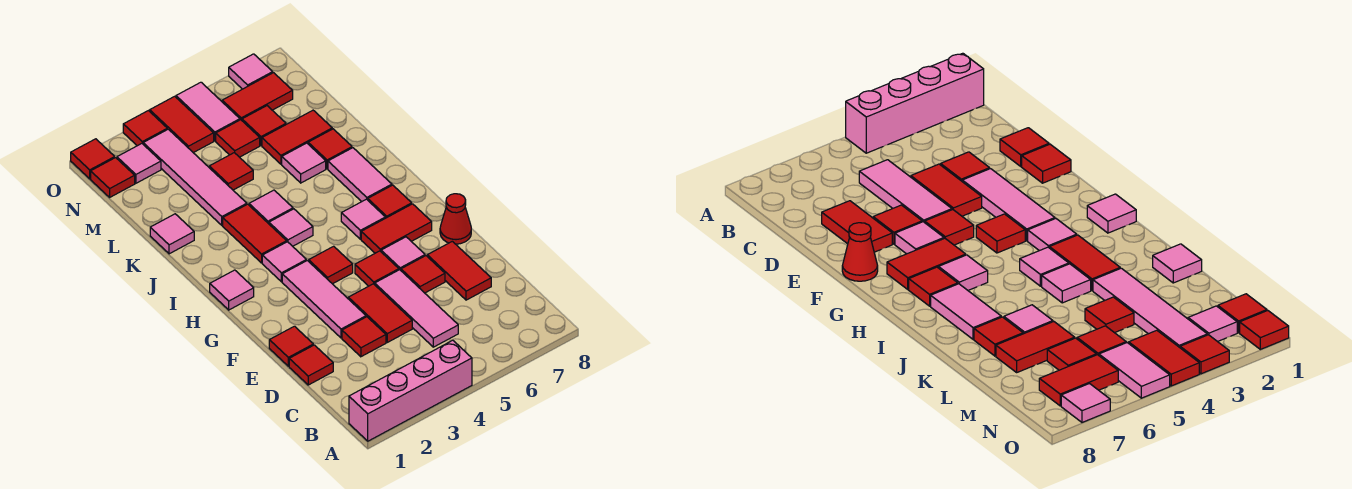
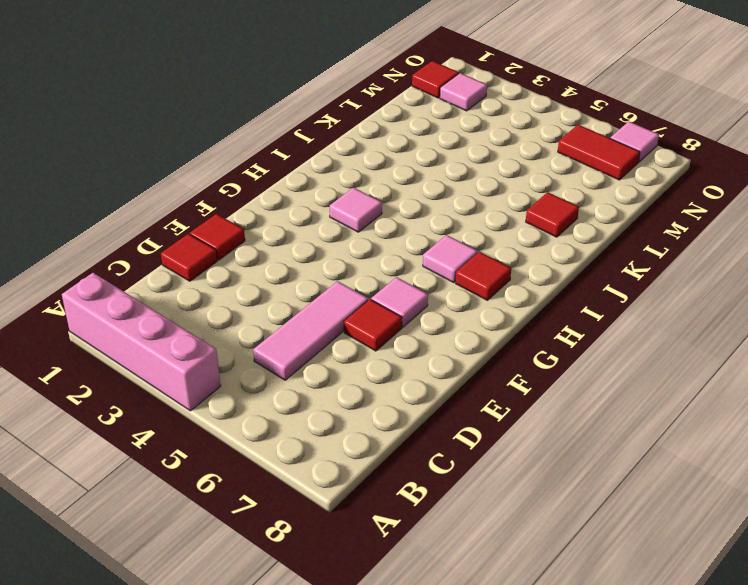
none -> red tile D3 level 1
none -> red tile D4:E4 level 1
none -> red tile D7:E7 level 1
none -> pink tile E3:G3 level 1

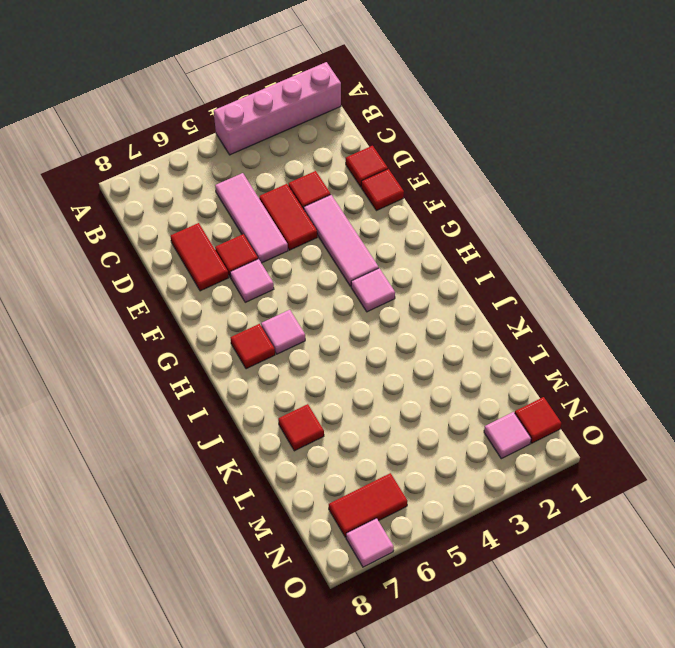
none -> red tile F5 level 1
none -> red cone F8 level 1
none -> red tile G4 level 1
none -> red tile G6:G7 level 1

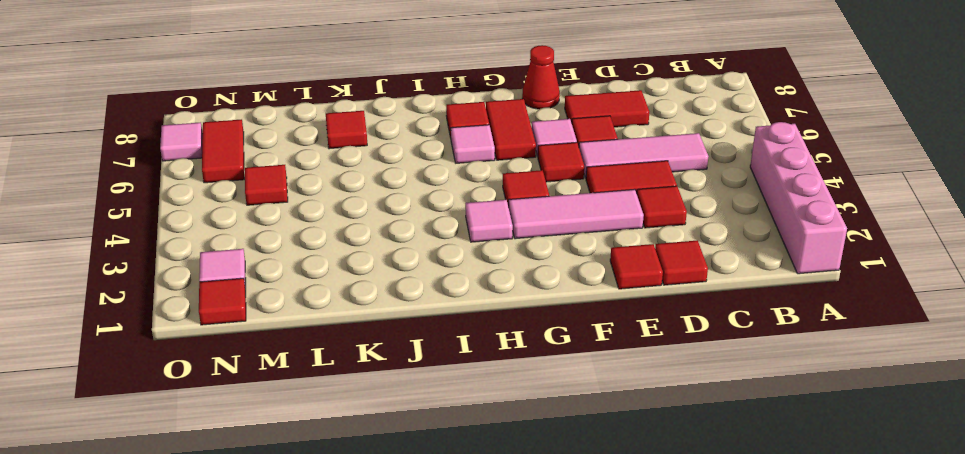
none -> pink tile H1 level 1
none -> red tile I3:J3 level 1
none -> pink tile I4 level 1
none -> pink tile I7:J7 level 1

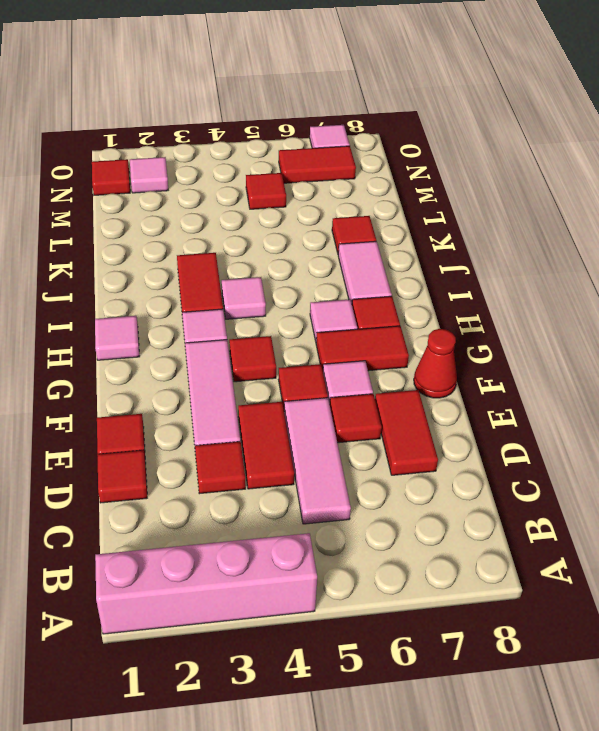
none -> pink tile J4 level 1
none -> pink tile K1 level 1
none -> pink tile K3:N3 level 1
none -> pink tile K6 level 1

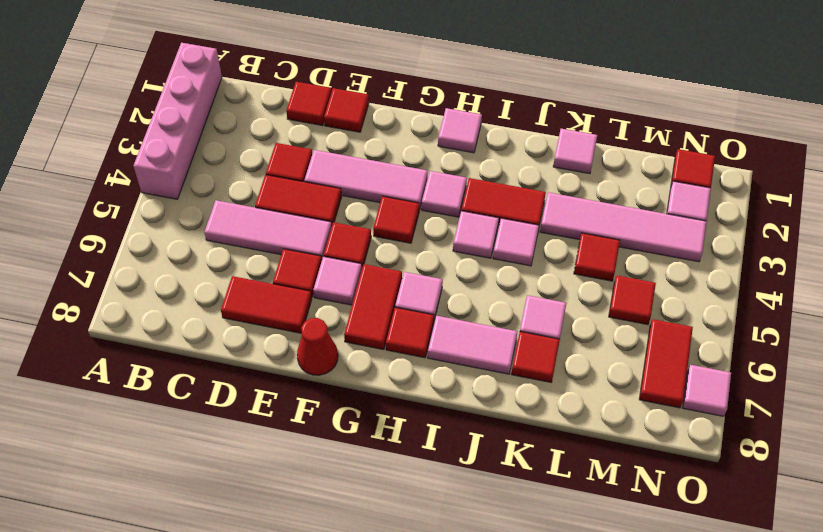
none -> red tile L6:L7 level 1
none -> red tile M6 level 1
none -> red tile N4:O4 level 1
none -> pink tile N5:O5 level 1

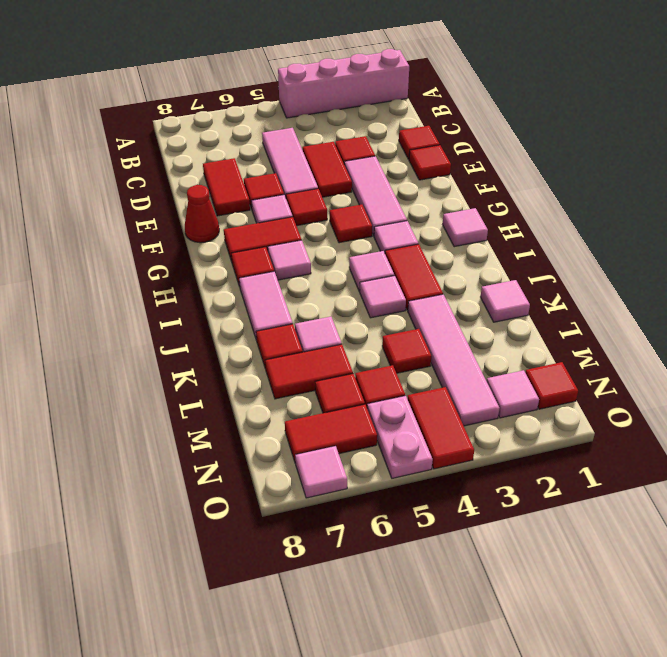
pink plate N5:O5 level 1 -> pink tile N5:O5 level 1
none -> red tile O1 level 1
none -> red tile O3 level 1

